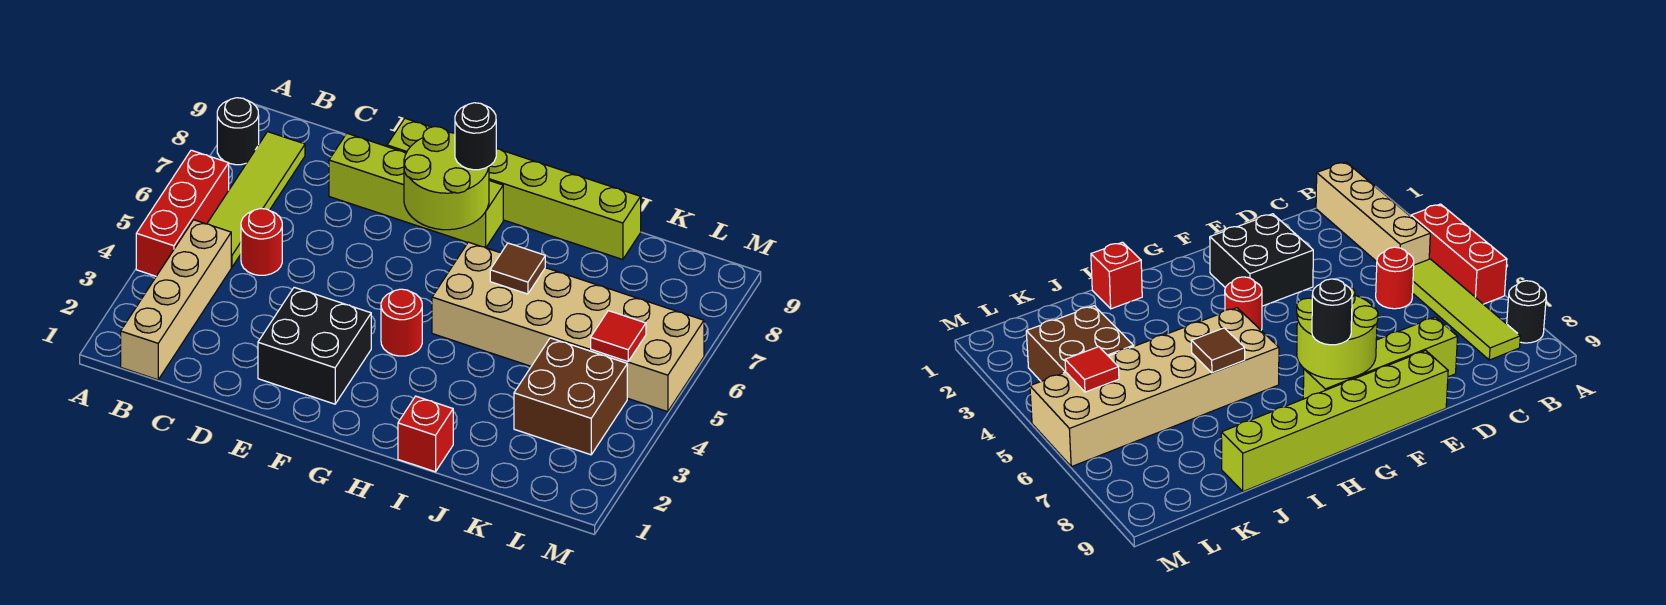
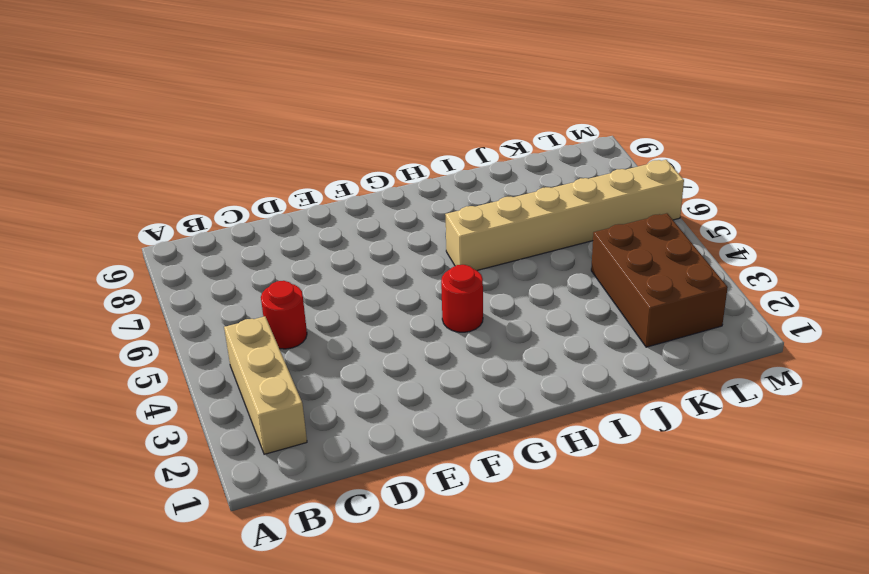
tan brick B2:B4 level 1 -> tan brick B1:B4 level 1
tan brick H6:M6 level 1 -> tan brick H5:M6 level 1
brown brick K2:L4 level 1 -> brown brick K3:L4 level 1
none -> red brick A4:A6 level 1
none -> black round brick A8 level 1
none -> lime tile B5:B8 level 1

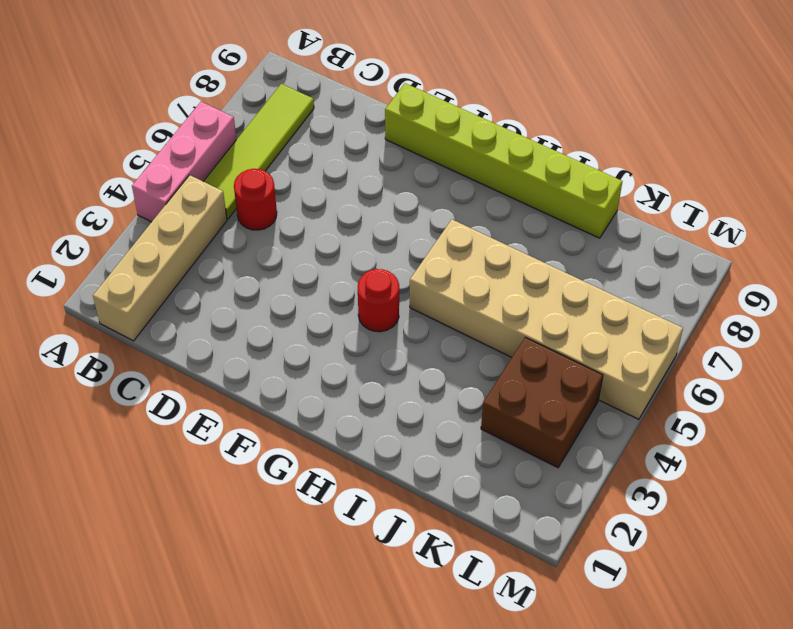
pink brick A4:A6 level 1 -> red brick A4:A6 level 1
none -> black round brick A8 level 1
none -> lime brick D8:G8 level 1
none -> black brick E2:F3 level 1

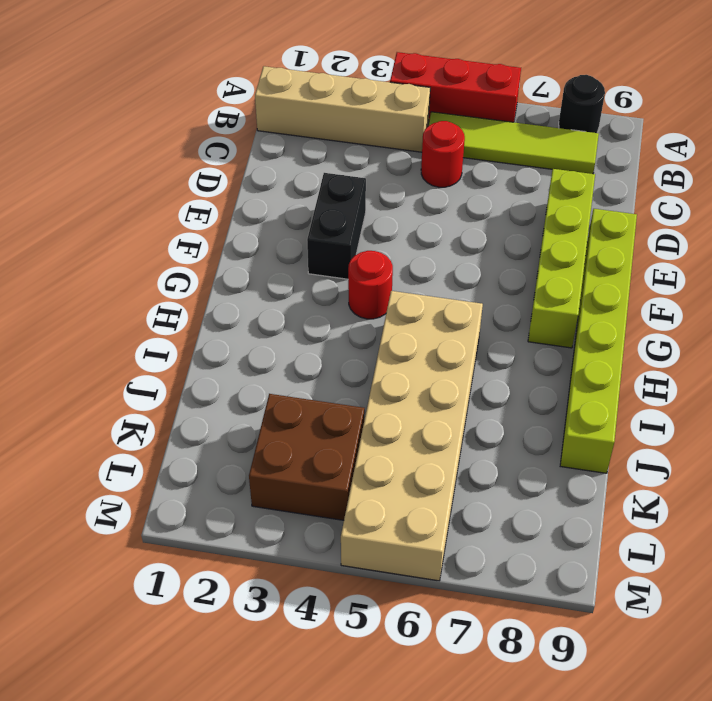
black brick E3:F3 level 1 -> black brick E2:F3 level 1
none -> red brick I1 level 1
none -> lime round brick F7:G8 level 2
none -> brown tile I6 level 2

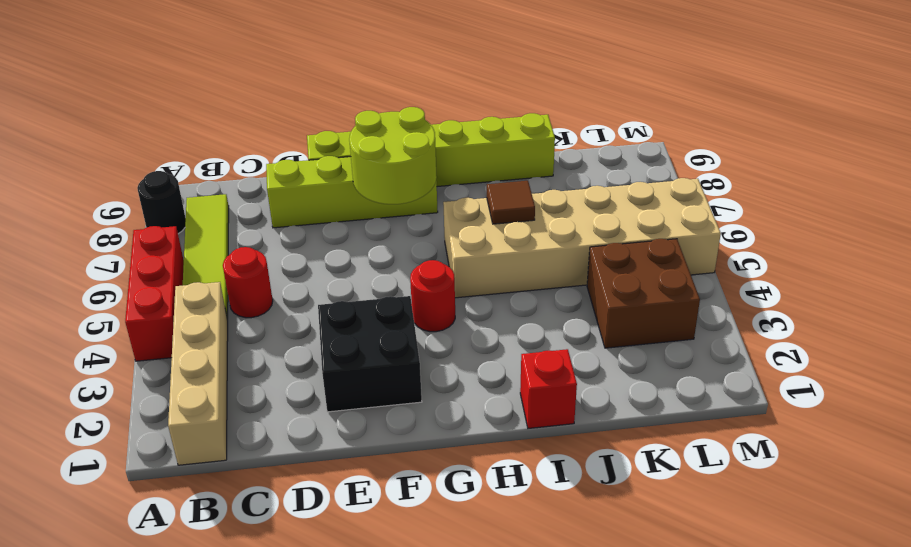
none -> red tile L5 level 2
none -> black round brick G8 level 3

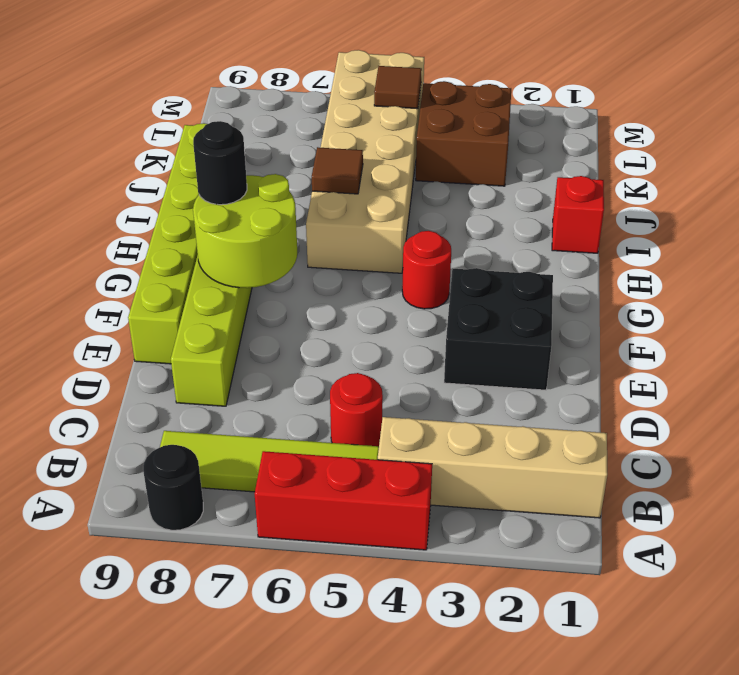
brown tile L5 level 2 -> red tile L5 level 2

